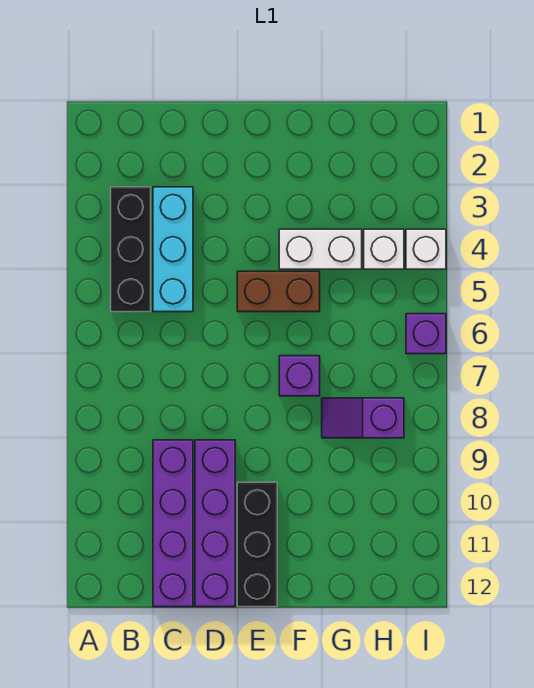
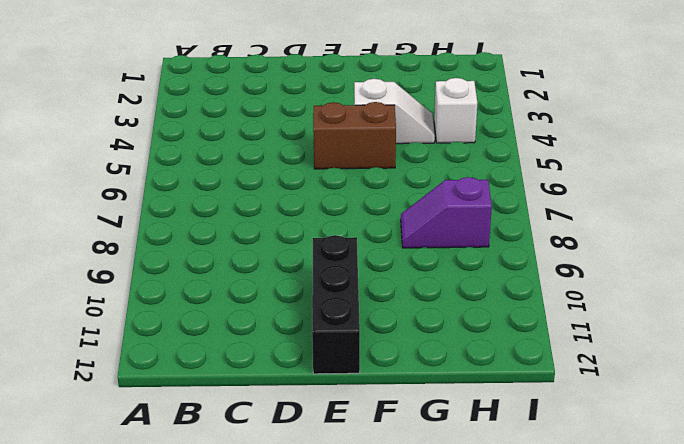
white slope F4:G4 level 1 top F -> white brick F4:G4 level 1
none -> black brick B3:B5 level 1
none -> cyan brick C3:C5 level 1
none -> purple brick C9:C12 level 1

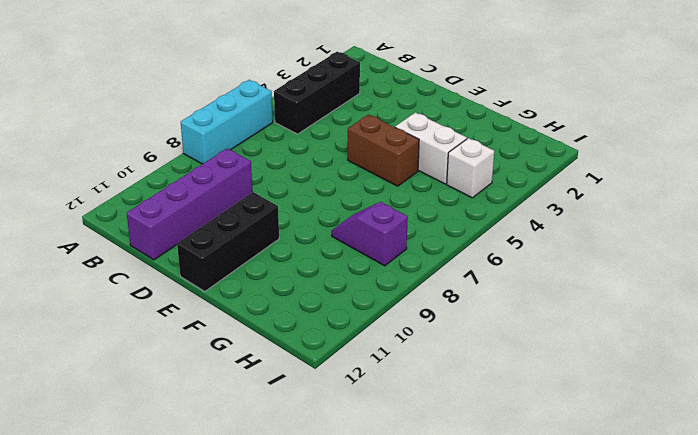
cyan brick A6:A8 level 1 -> cyan brick C3:C5 level 1
none -> purple brick D9:D12 level 1
none -> purple brick F7 level 1
none -> white brick I4 level 1

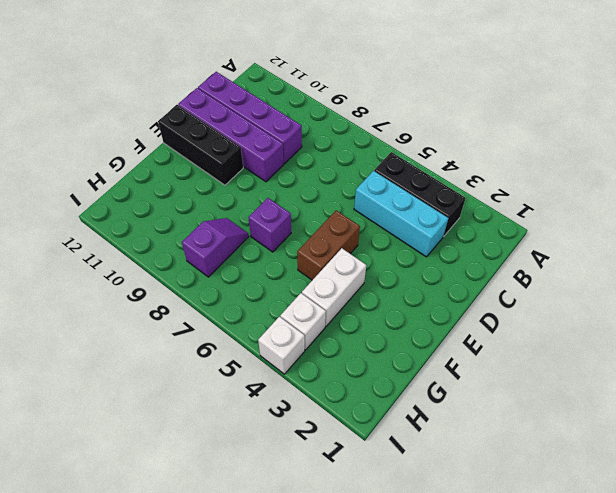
none -> purple brick I6 level 1

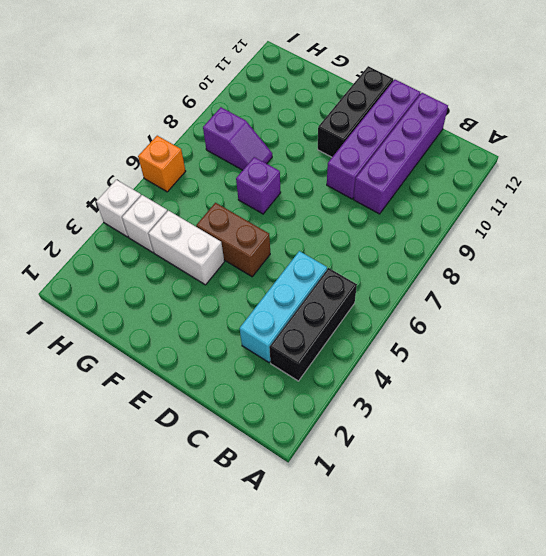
orange brick I6 level 1 -> purple brick I6 level 1

